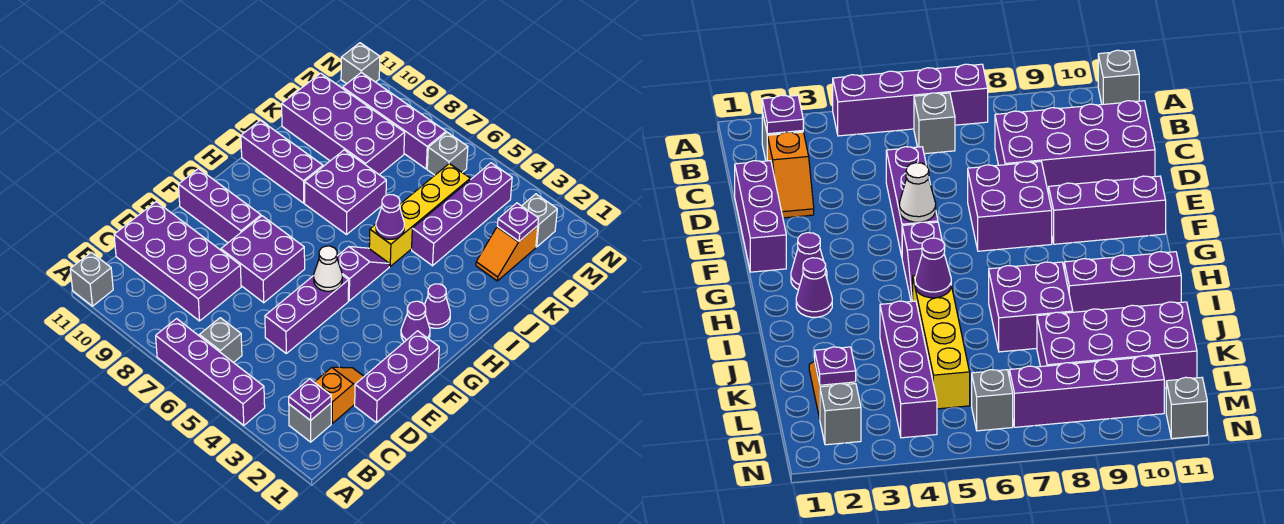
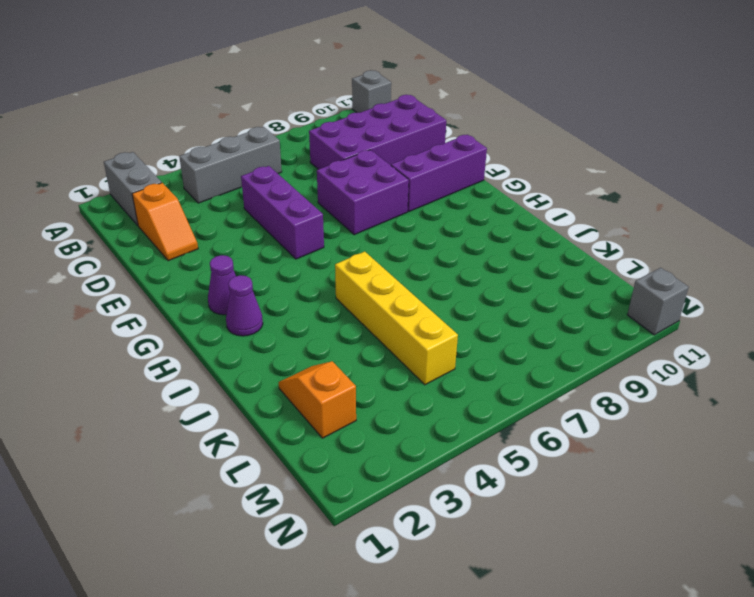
grey brick A2:B2 level 1 -> grey brick B2 level 1
grey brick B4:B6 level 1 -> grey brick B6 level 1
none -> purple brick A4:A7 level 1
none -> purple brick D1:F1 level 1
none -> purple slope G5:H5 level 1 top G

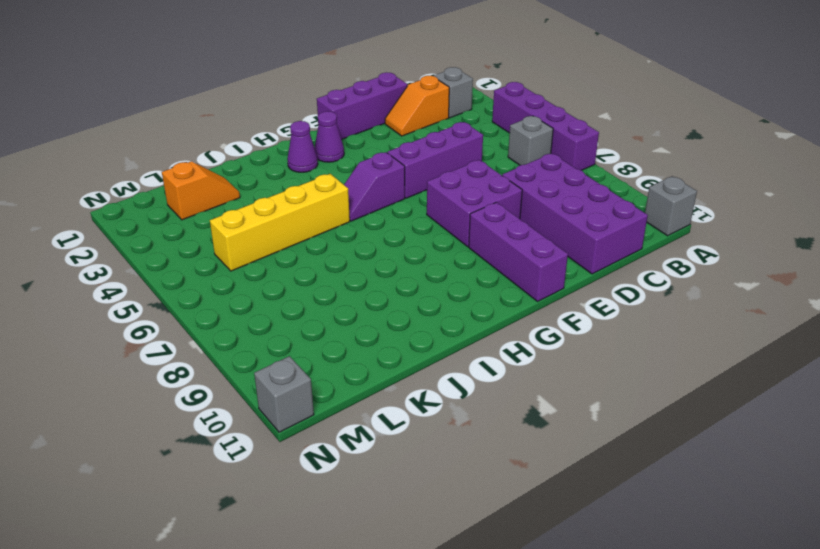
none -> purple brick I7:J8 level 1
none -> purple brick I9:I11 level 1
none -> purple brick J4:M4 level 1

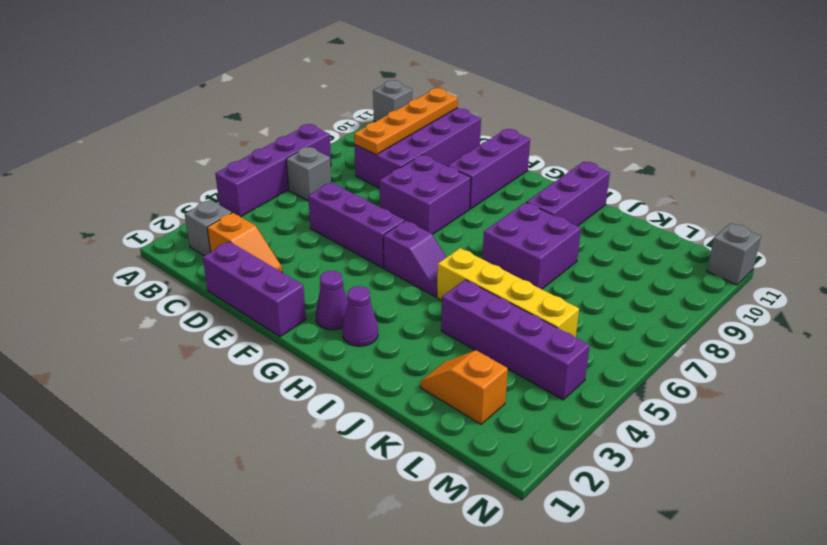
orange plate C8:C11 level 2 -> none
none -> purple brick K8:L11 level 1
none -> grey brick M2 level 1
none -> grey brick M6 level 1

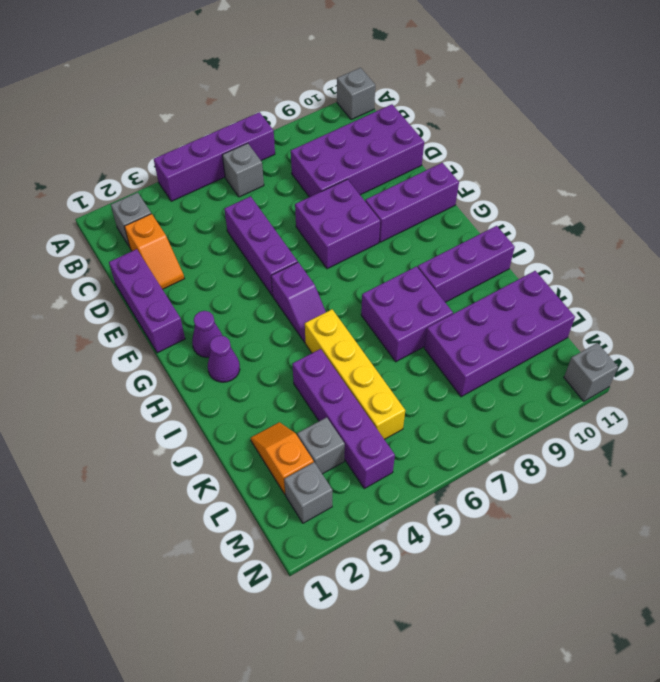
grey brick L3 level 1 -> grey brick M6 level 1
none -> purple brick M7:M10 level 1
none -> purple plate B2 level 2
none -> white cone F5 level 2

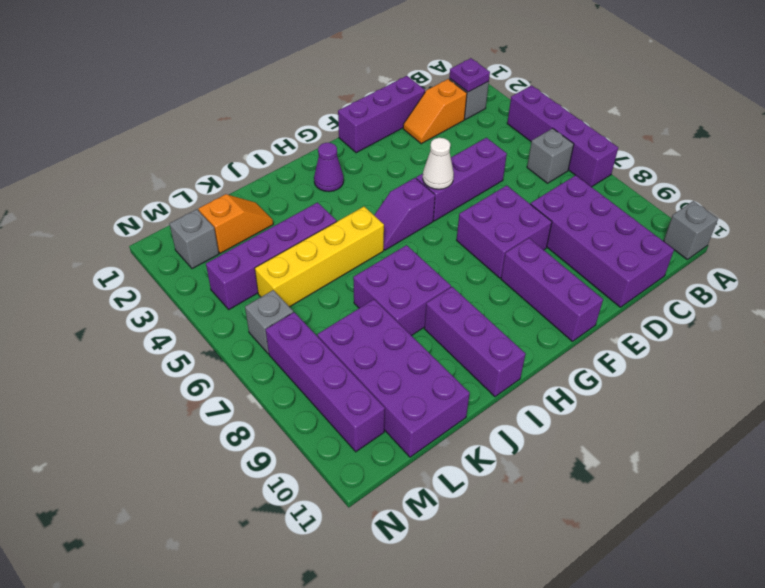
none -> purple cone G2 level 1
none -> grey brick N11 level 1
none -> purple cone I5 level 2

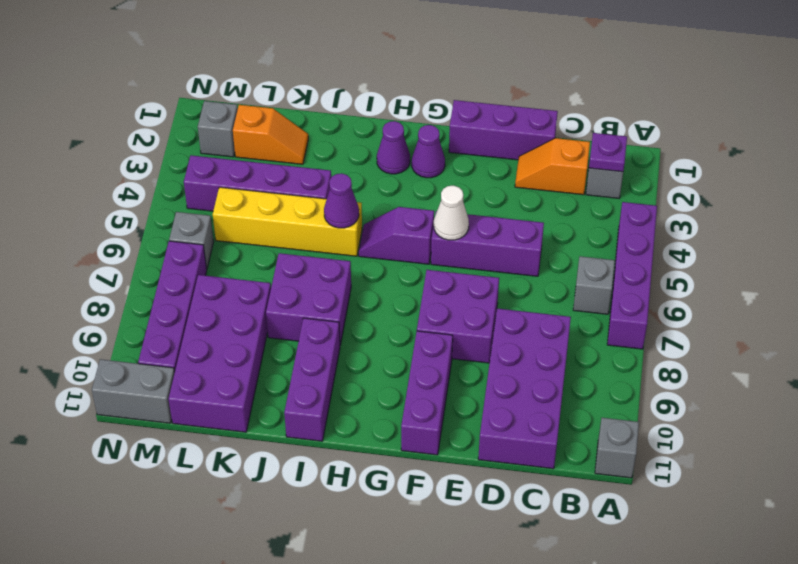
grey brick M11:N11 level 1 -> grey brick N11 level 1
none -> purple plate L2 level 2

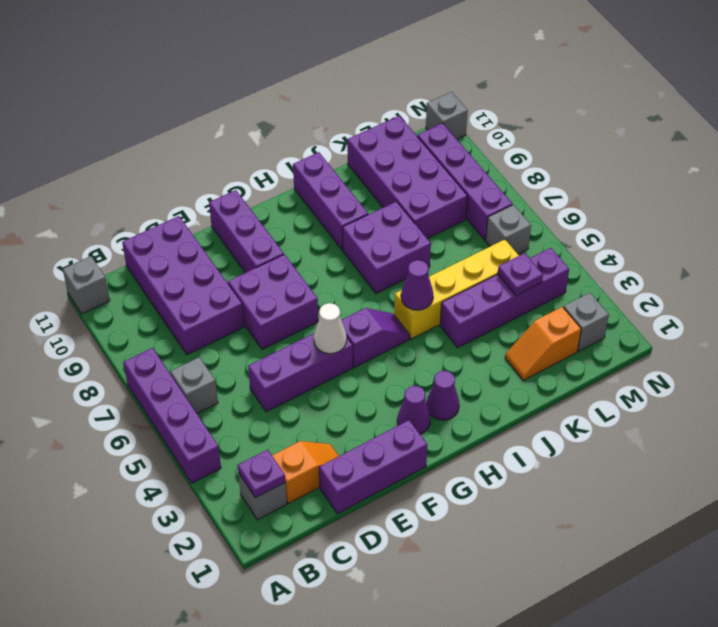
purple plate L4 level 2 -> purple plate L2 level 2

